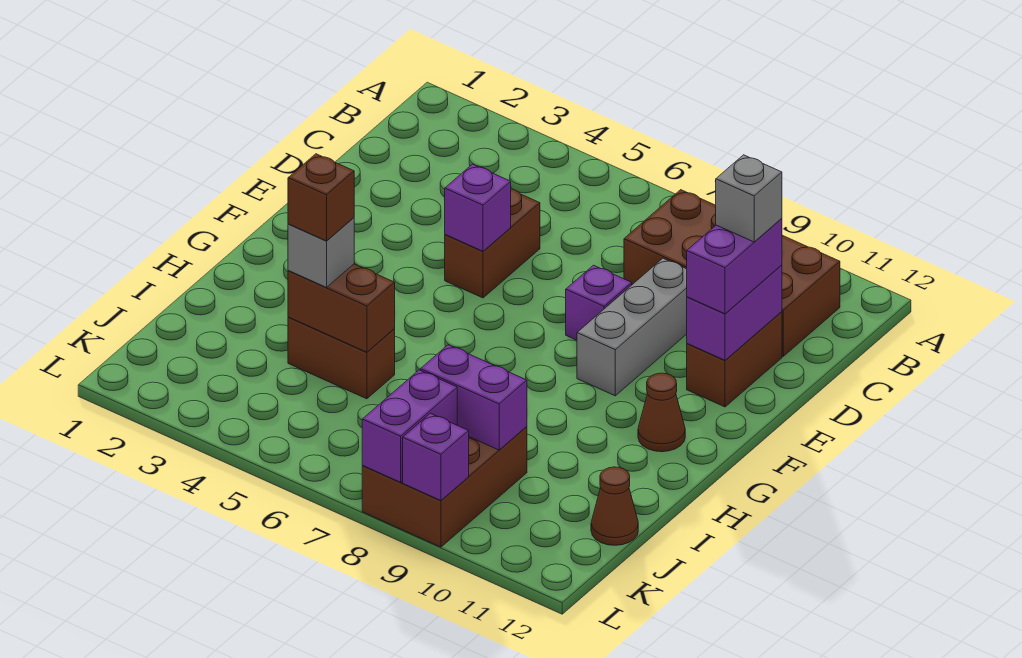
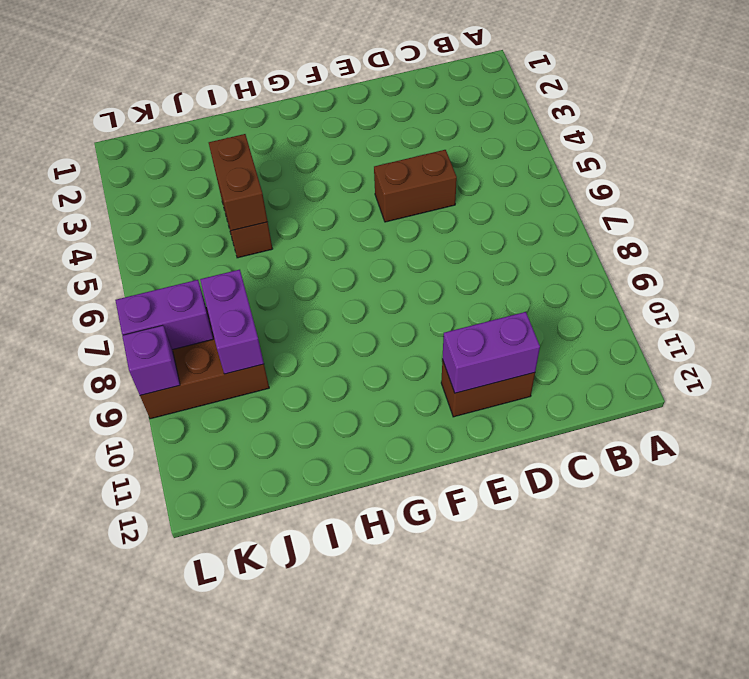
none -> brown brick B8:C11 level 1
none -> grey brick D9:F9 level 1
none -> purple brick E8 level 1

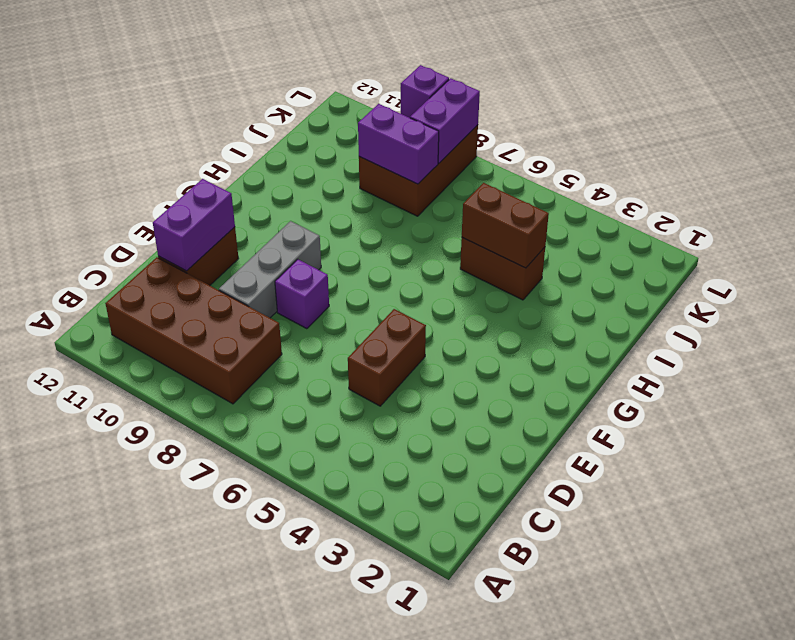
none -> brown cone G11 level 1
none -> brown cone J12 level 1
none -> purple brick E5 level 2

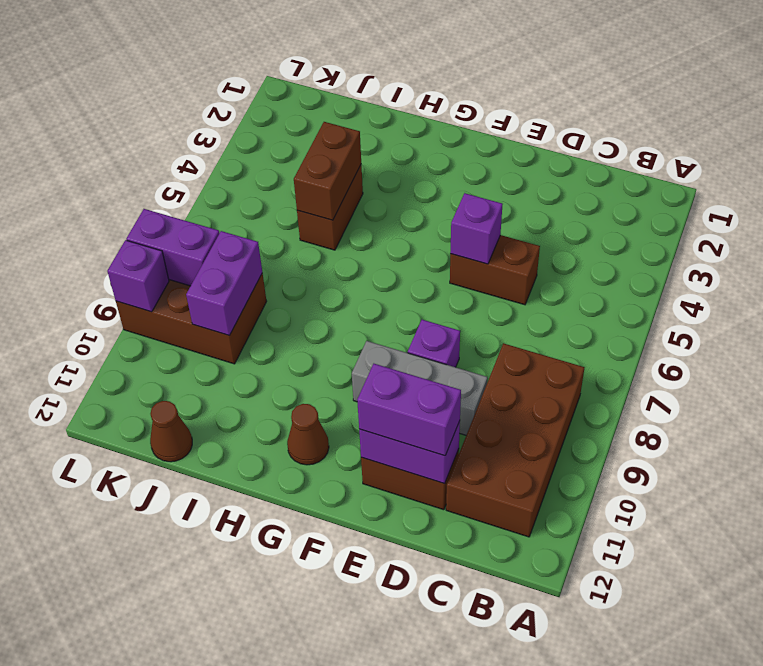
none -> grey brick I4 level 3
none -> grey brick D11 level 4
none -> brown brick I4 level 4

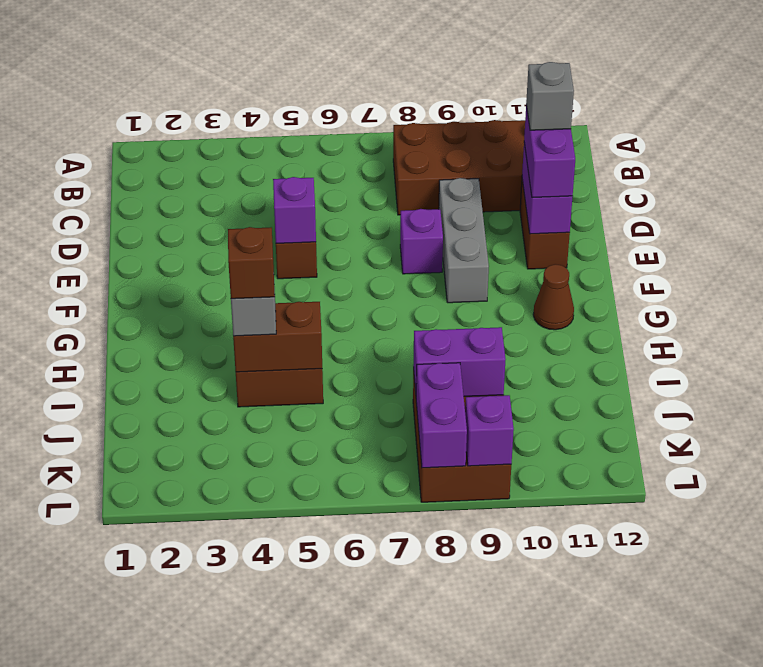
none -> brown cone J12 level 1

